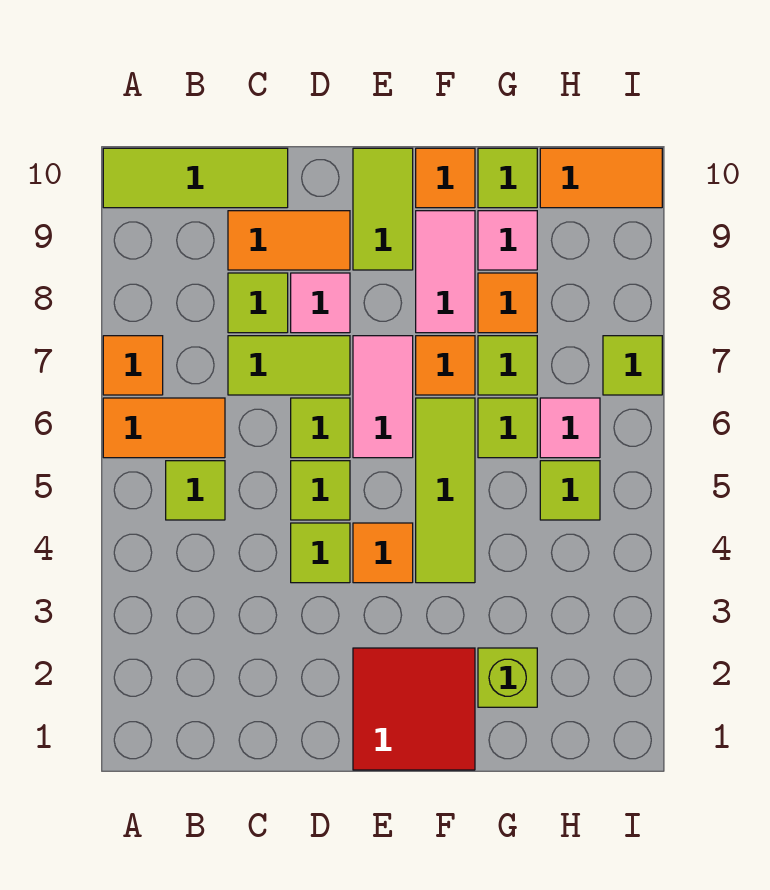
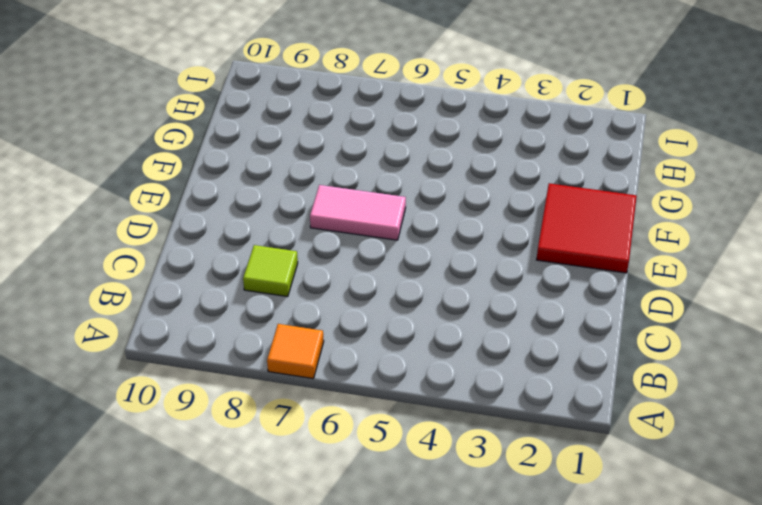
none -> orange tile A6:B6 level 1
none -> lime tile A10:C10 level 1
none -> lime tile B5 level 1

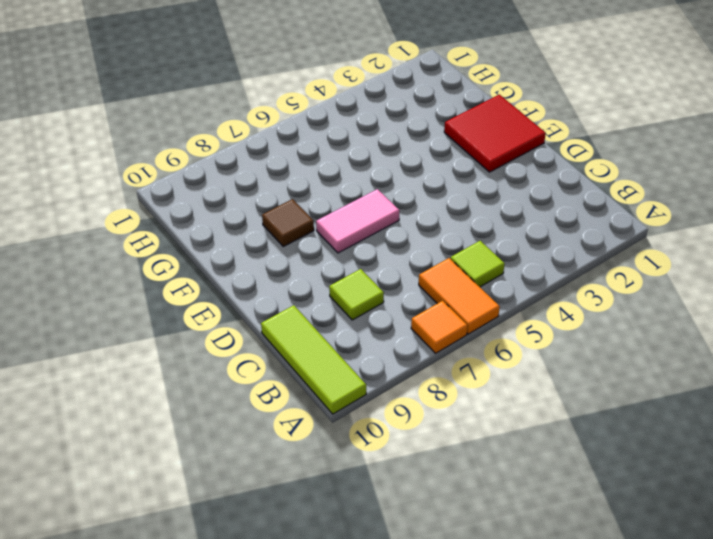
brown tile F8 level 1 -> pink tile F8:F9 level 1
none -> lime tile C7:D7 level 1
none -> orange tile C9:D9 level 1
none -> lime tile D4 level 1

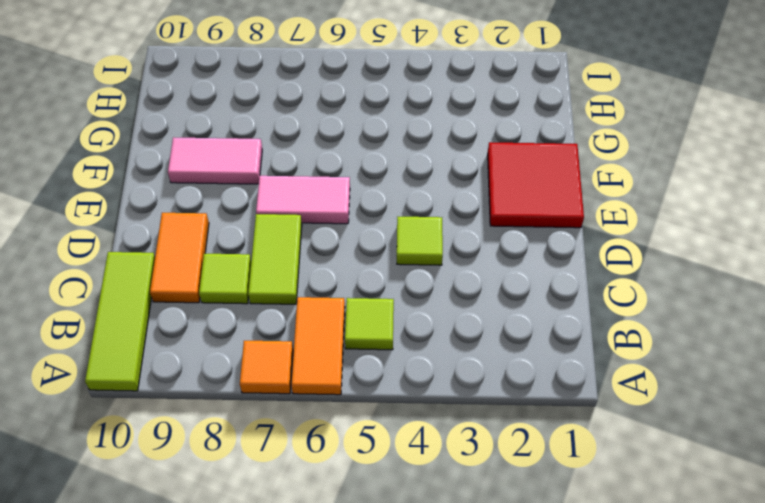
none -> lime tile D5 level 1
none -> lime tile D6 level 1
none -> pink tile D8 level 1

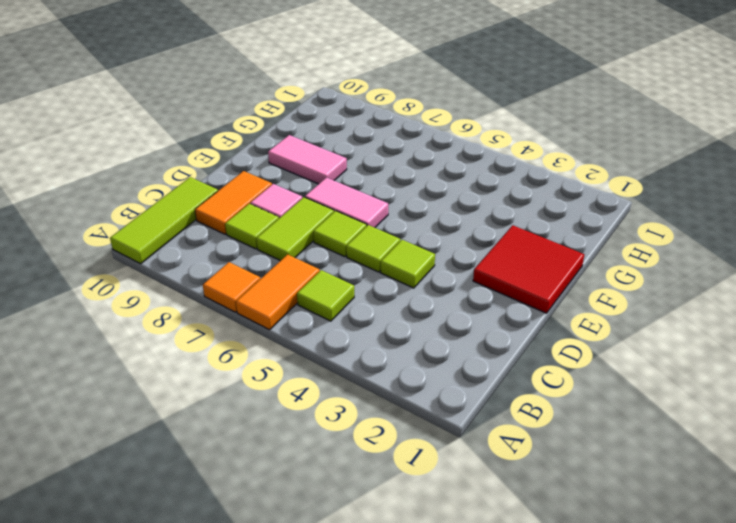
none -> orange tile E4 level 1
none -> lime tile E9:E10 level 1
none -> lime tile F4:F6 level 1

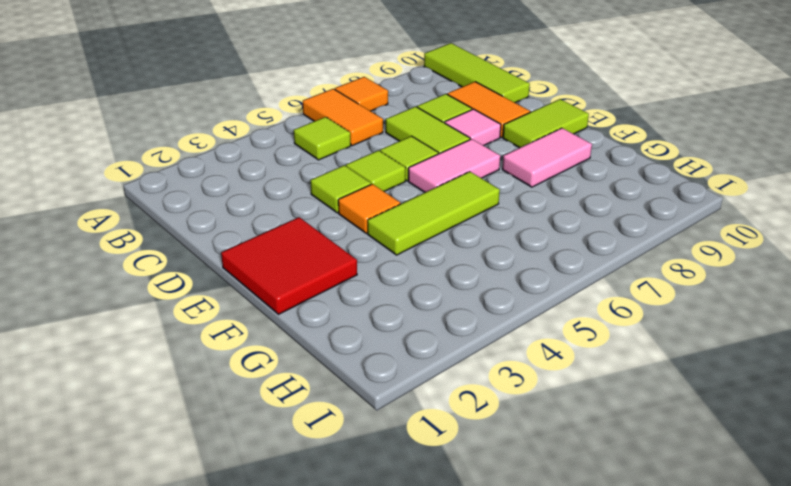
none -> orange tile F7 level 1
none -> orange tile F10 level 1
none -> lime brick G2 level 1

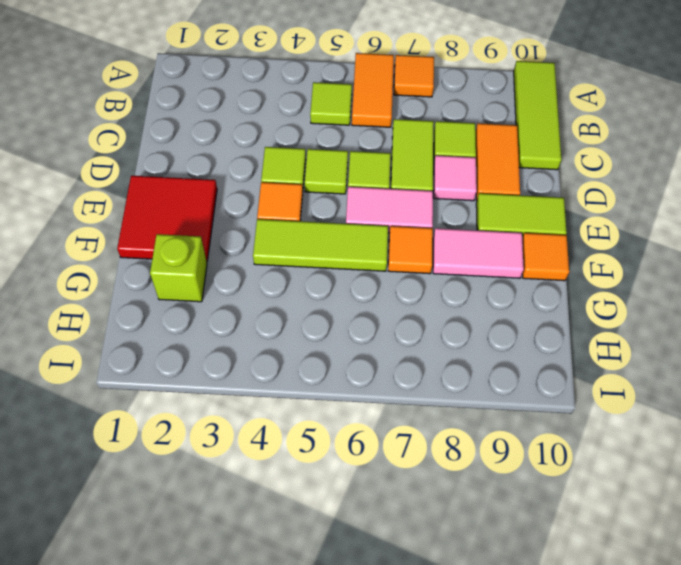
none -> lime tile G6 level 1
none -> lime tile G7 level 1
none -> orange tile G8 level 1

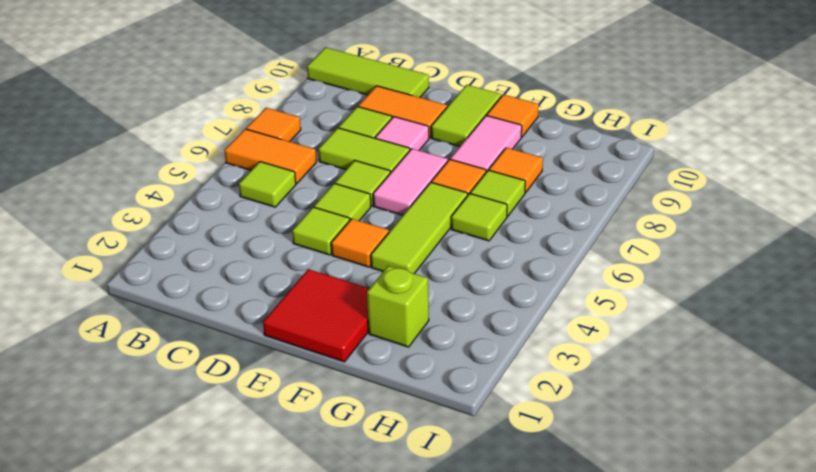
none -> pink tile G9 level 1
none -> lime tile G10 level 1
none -> lime tile H5 level 1

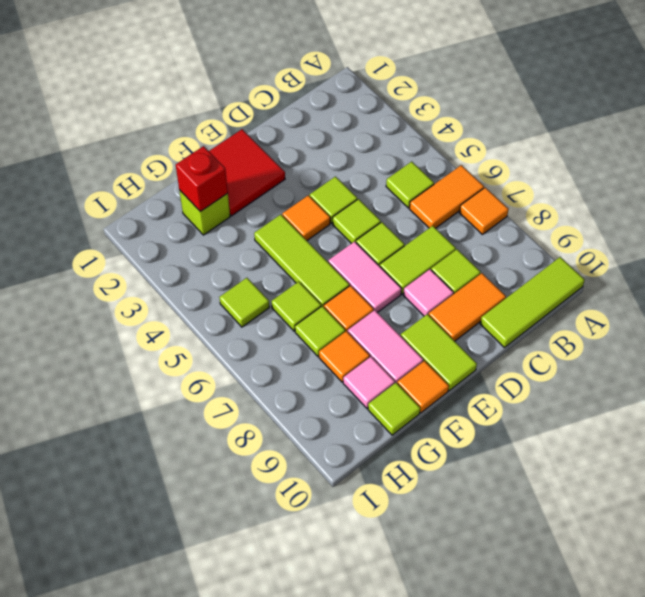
red brick G2 level 2 -> none
none -> pink tile H6 level 1
none -> orange tile H10:I10 level 1
none -> lime tile I7 level 1

